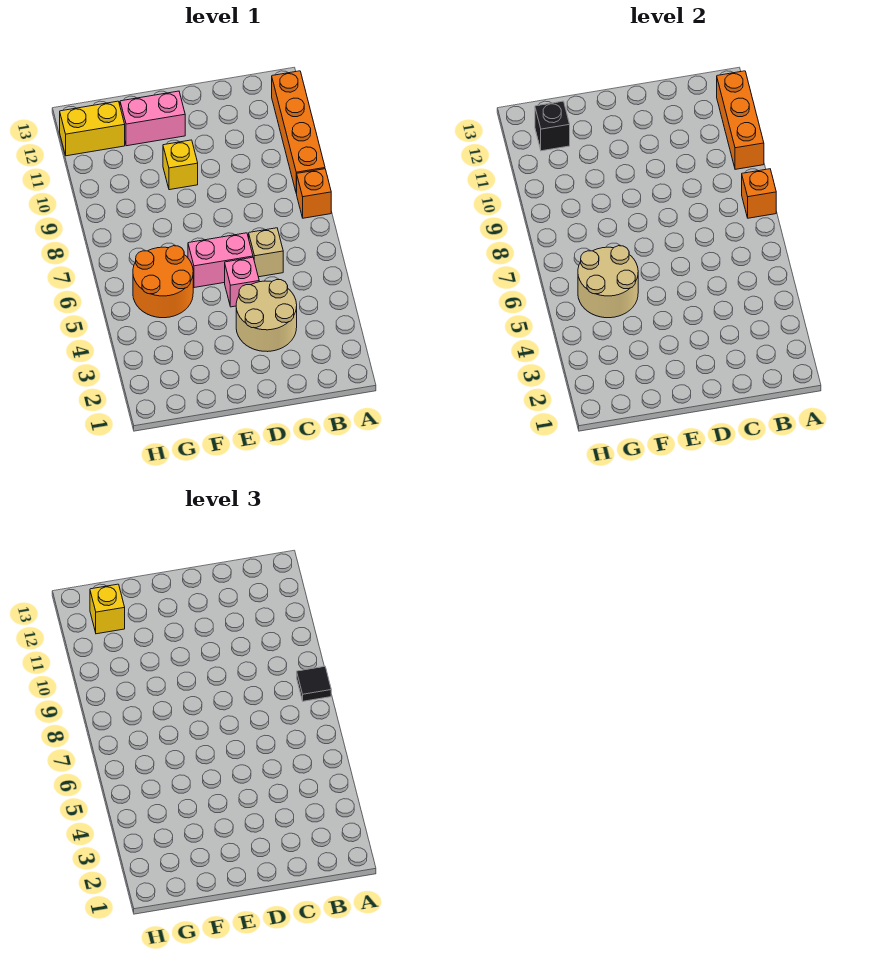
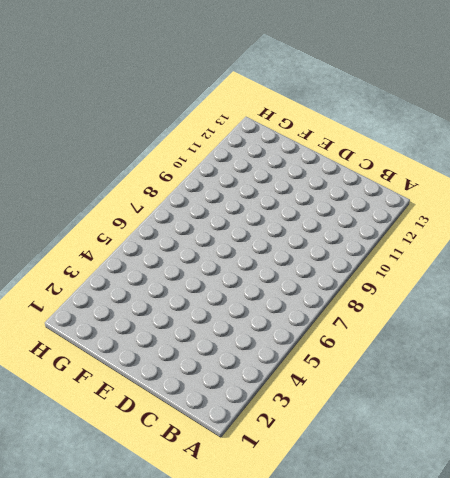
none -> orange brick A8 level 1
none -> orange brick A9:A12 level 1
none -> tan round brick C3:D4 level 1

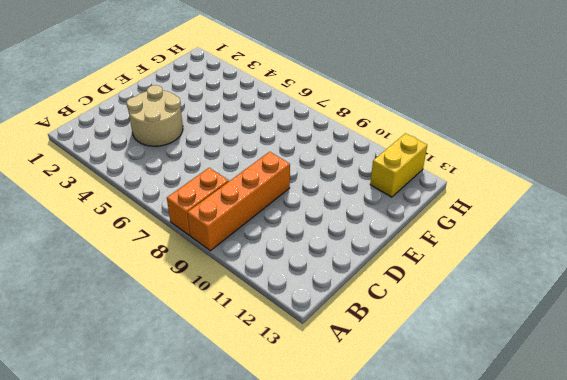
orange brick A8:B8 level 1 -> orange brick A8 level 1
orange brick A9:D9 level 1 -> orange brick A9:A12 level 1
none -> tan brick C6 level 1
none -> pink brick D5 level 1
none -> pink brick D6:E6 level 1

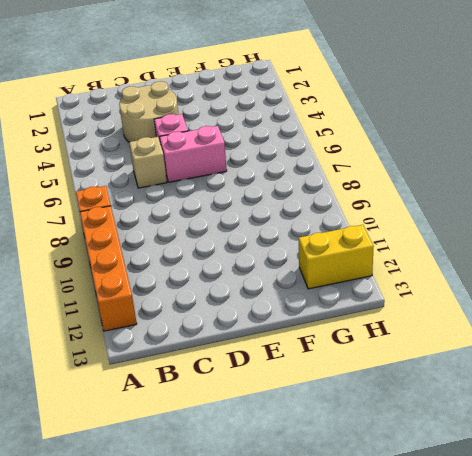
none -> yellow brick E10 level 1
none -> pink brick E12:F12 level 1
none -> orange round brick F5:G6 level 1

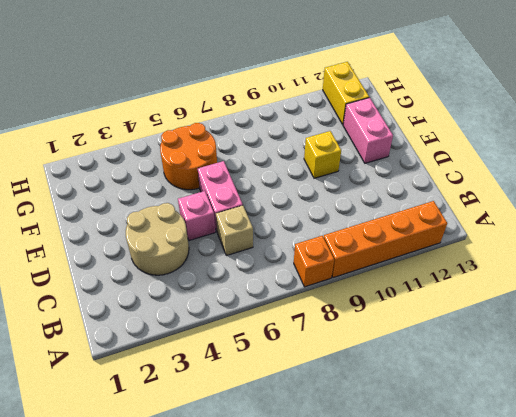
none -> orange brick A8 level 2
none -> orange brick A10:A12 level 2
none -> tan round brick F5:G6 level 2

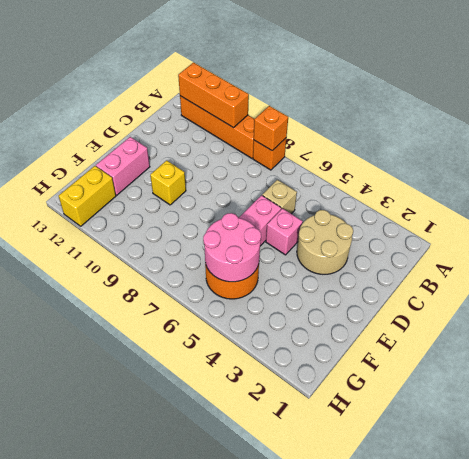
pink round brick F5:G6 level 2 -> tan round brick F5:G6 level 2
none -> black brick G12 level 2
none -> black tile A8 level 3
none -> yellow brick G12 level 3

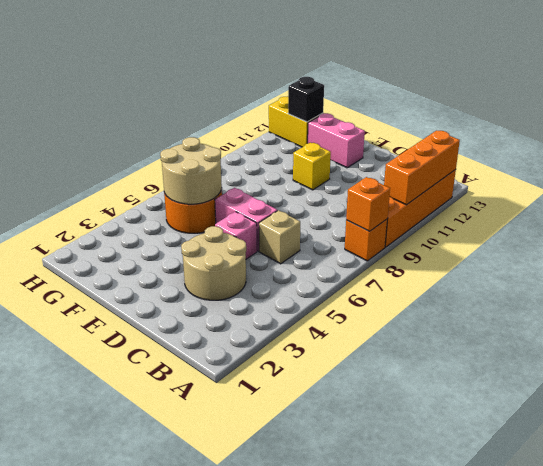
none -> black tile A8 level 3
none -> yellow brick G12 level 3

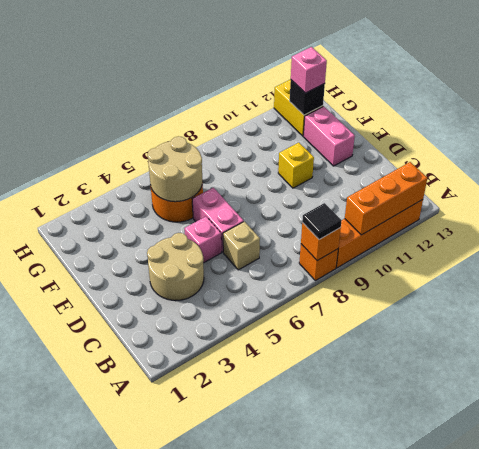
pink brick G12 level 3 -> yellow brick G12 level 3

